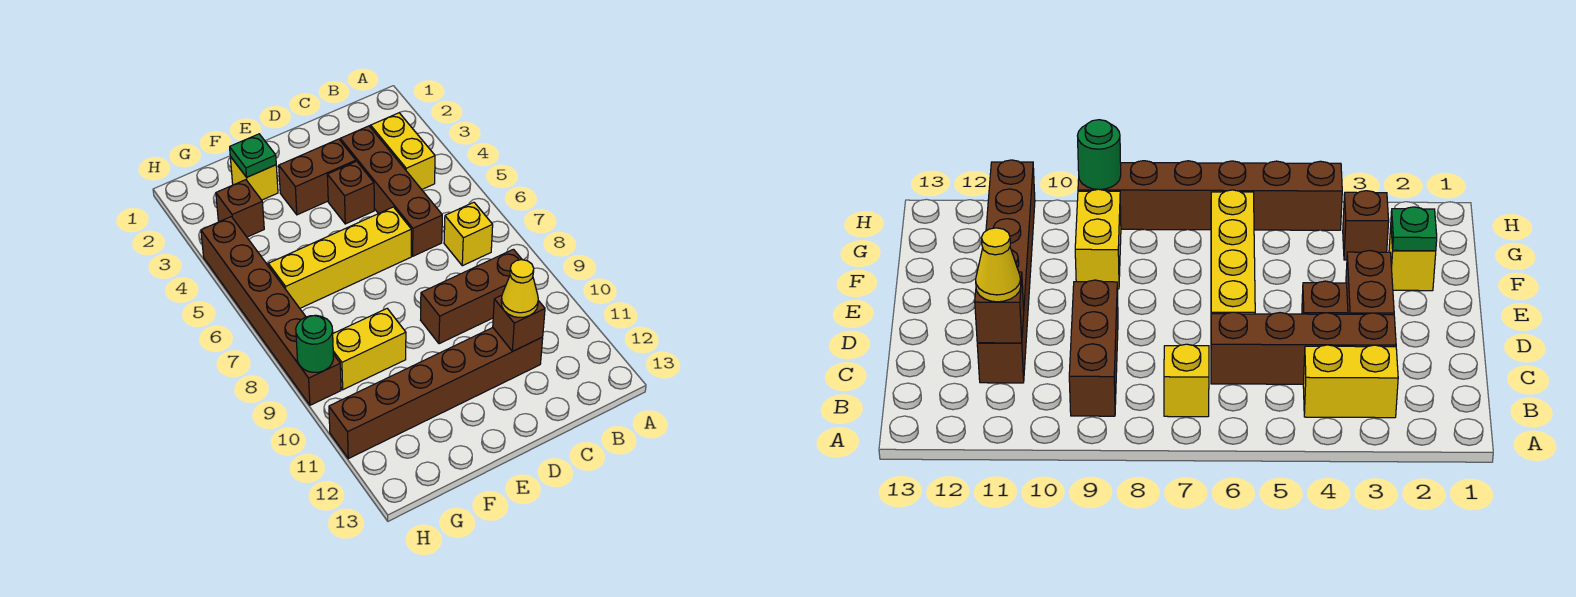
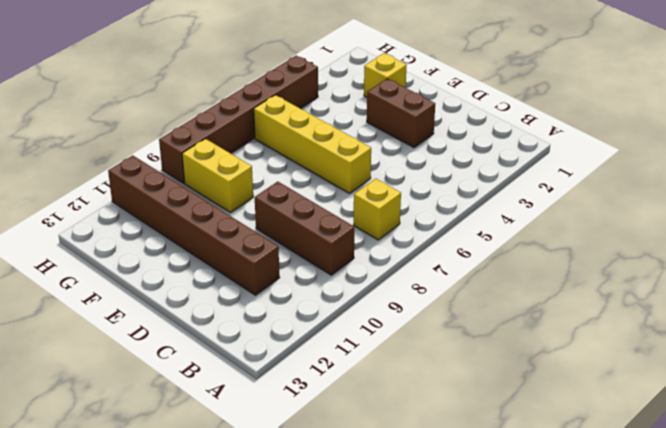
none -> yellow brick B3:B4 level 1
none -> brown brick C3:C6 level 1
none -> brown brick D4 level 1

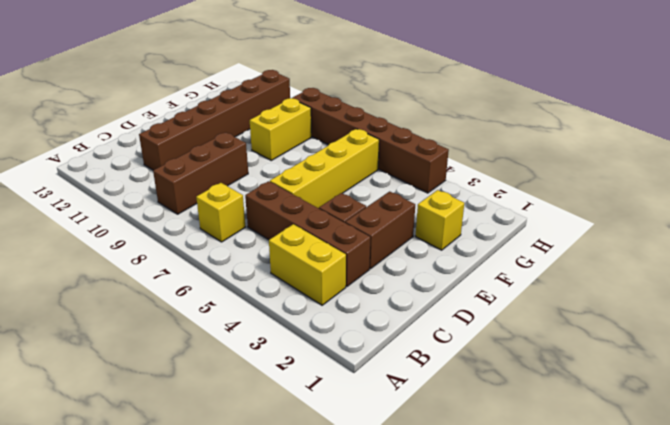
none -> brown brick G3 level 1
none -> brown brick C11 level 2
none -> green plate F2 level 2

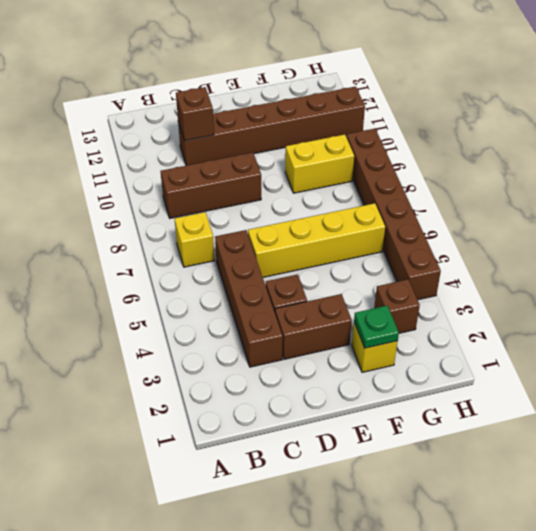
none -> yellow brick B3:B4 level 1
none -> green round brick H9 level 2
none -> yellow cone C11 level 3

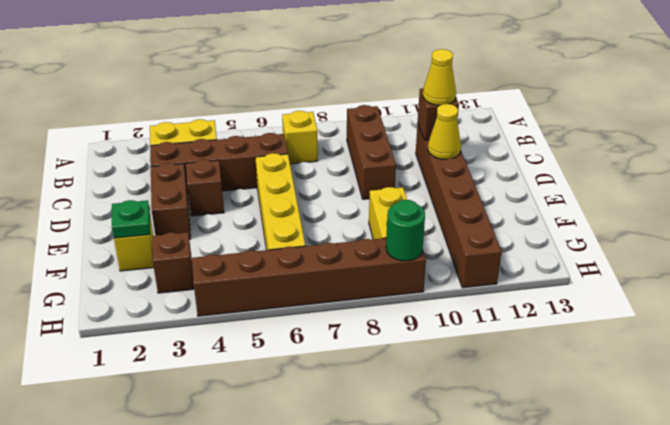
yellow cone D11 level 2 -> none

